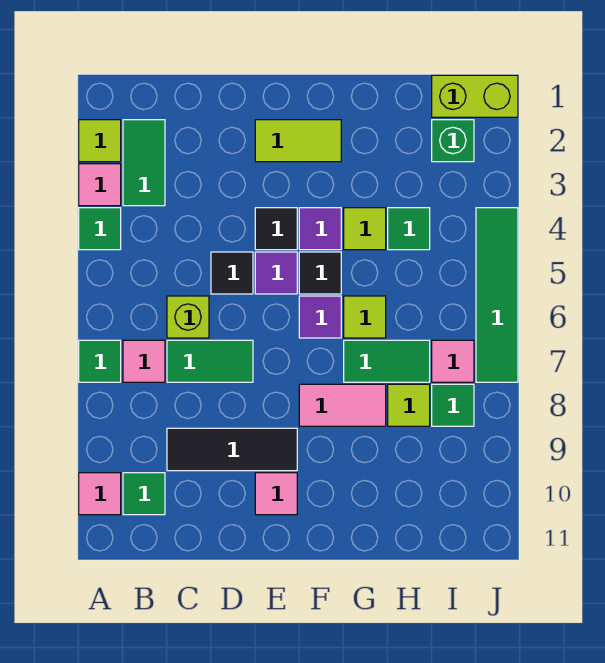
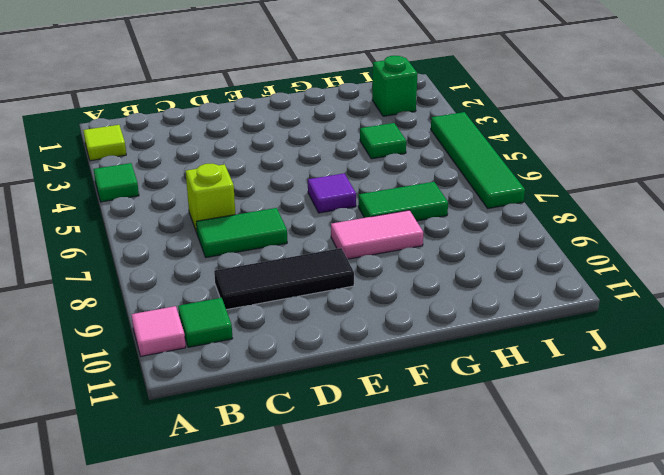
none -> pink tile A3 level 1
none -> green tile A7 level 1
none -> green tile B2:B3 level 1
none -> pink tile B7 level 1

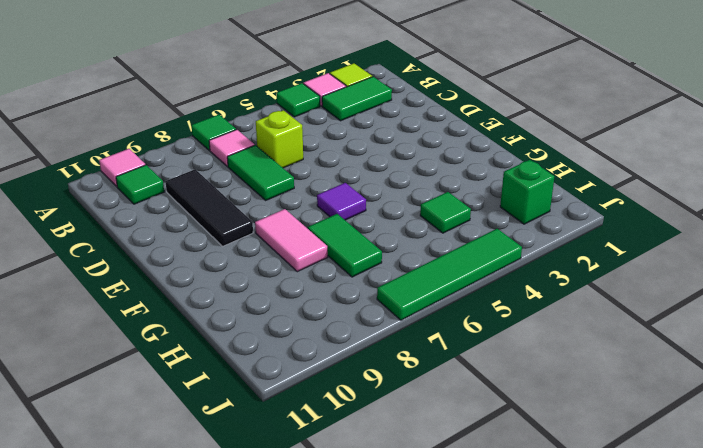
none -> black tile D5 level 1
none -> lime tile E2:F2 level 1
none -> black tile E4 level 1
none -> purple tile E5 level 1

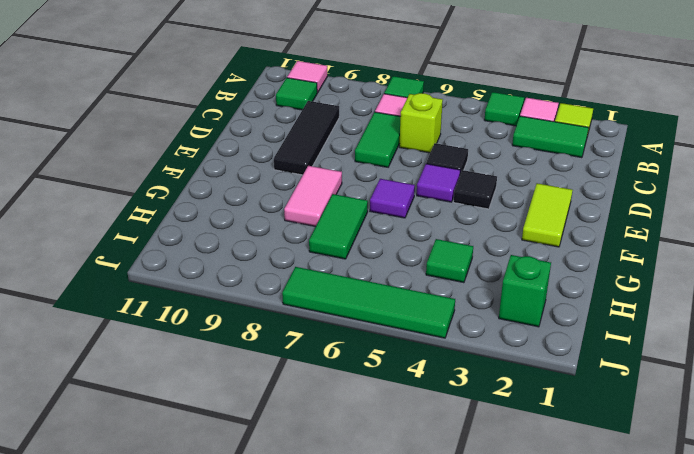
none -> pink tile E10 level 1
none -> purple tile F4 level 1
none -> black tile F5 level 1
none -> lime tile G4 level 1

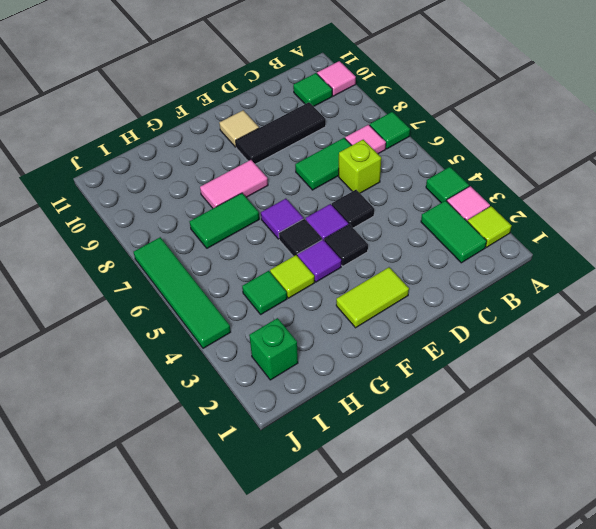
tan tile E10 level 1 -> pink tile E10 level 1
none -> lime tile G6 level 1
none -> lime tile H8 level 1
none -> lime brick I1:J1 level 1
none -> pink tile I7 level 1

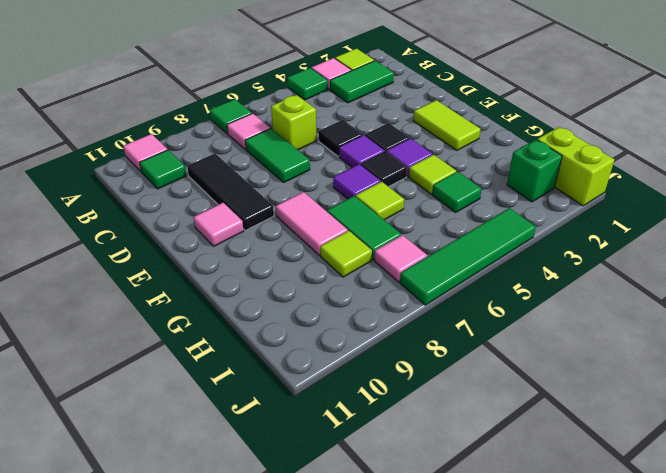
none -> green tile I8 level 1

